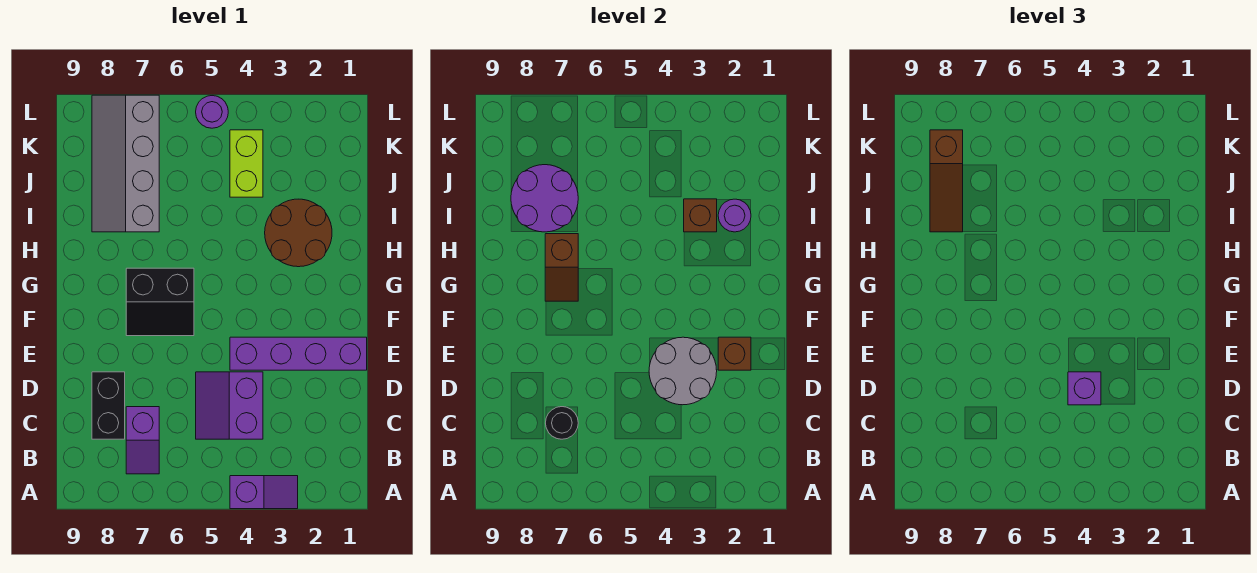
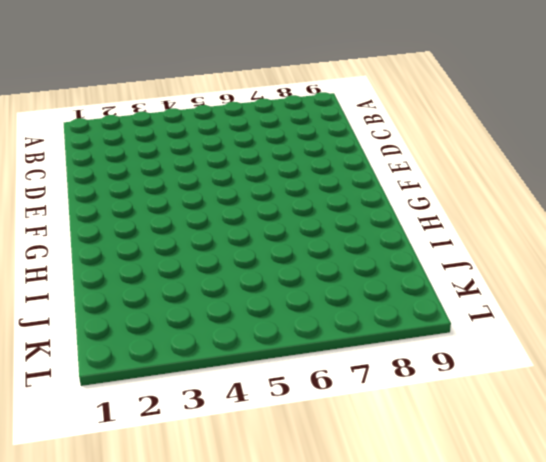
none -> purple slope A3:A4 level 1 top 4
none -> purple slope B7:C7 level 1 top C
none -> purple slope C4:D5 level 1 top 4

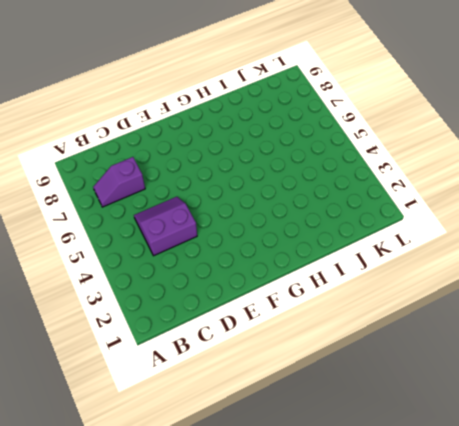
none -> purple slope A3:A4 level 1 top 4
none -> black brick C8:D8 level 1
none -> purple brick E1:E4 level 1

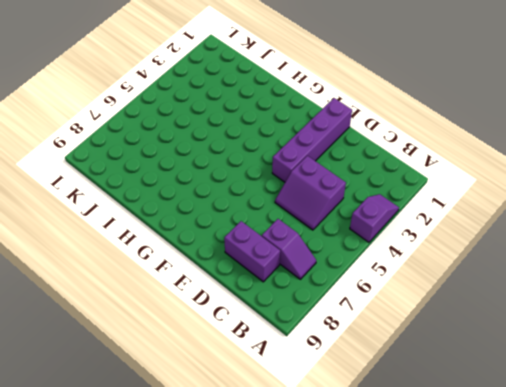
purple brick C8:D8 level 1 -> black brick C8:D8 level 1
none -> black slope F6:G7 level 1 top G
none -> brown round brick H2:I3 level 1
none -> grey slope I7:L8 level 1 top 7

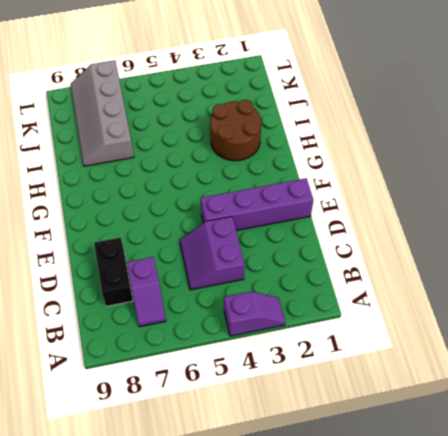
none -> black slope F6:G7 level 1 top G
none -> lime brick J4:K4 level 1
none -> purple round brick L5 level 1

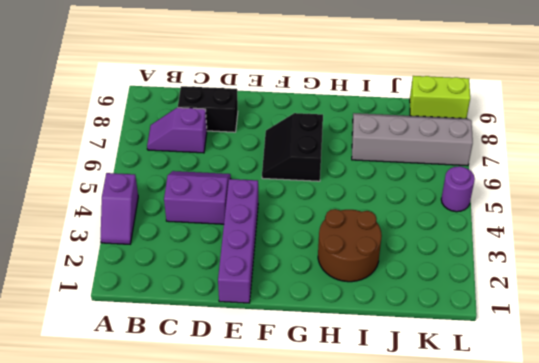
lime brick K9:L9 level 1 -> lime brick J4:K4 level 1
none -> black round brick C7 level 2
none -> grey round brick D3:E4 level 2
none -> brown brick E2 level 2

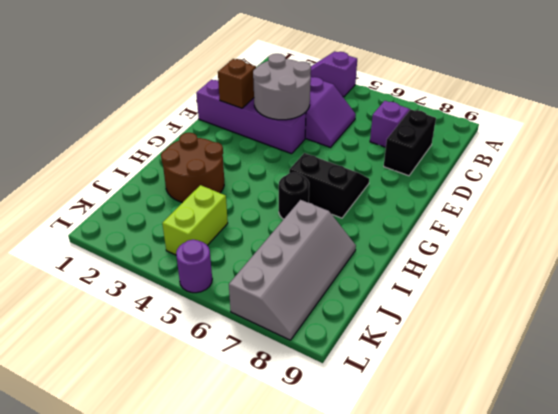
black round brick H6 level 1 -> black round brick C7 level 2
none -> brown slope G7:H7 level 2 top H
none -> purple round brick I2 level 2
none -> brown brick I3 level 2

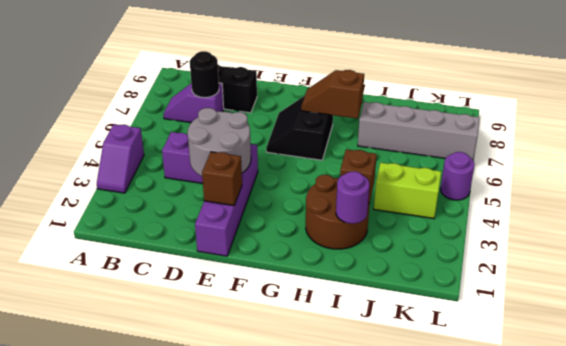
none -> purple round brick I7:J8 level 2
none -> purple brick D4 level 3
none -> brown slope I8:K8 level 3 top K

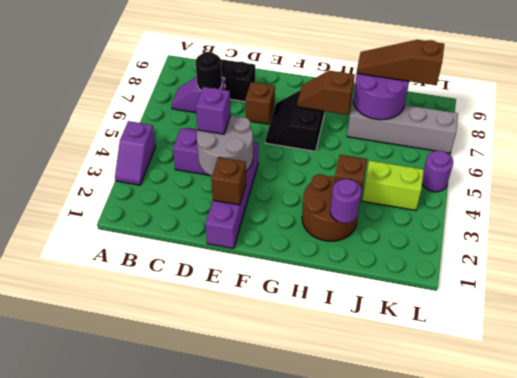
brown brick E7 level 1 -> none

